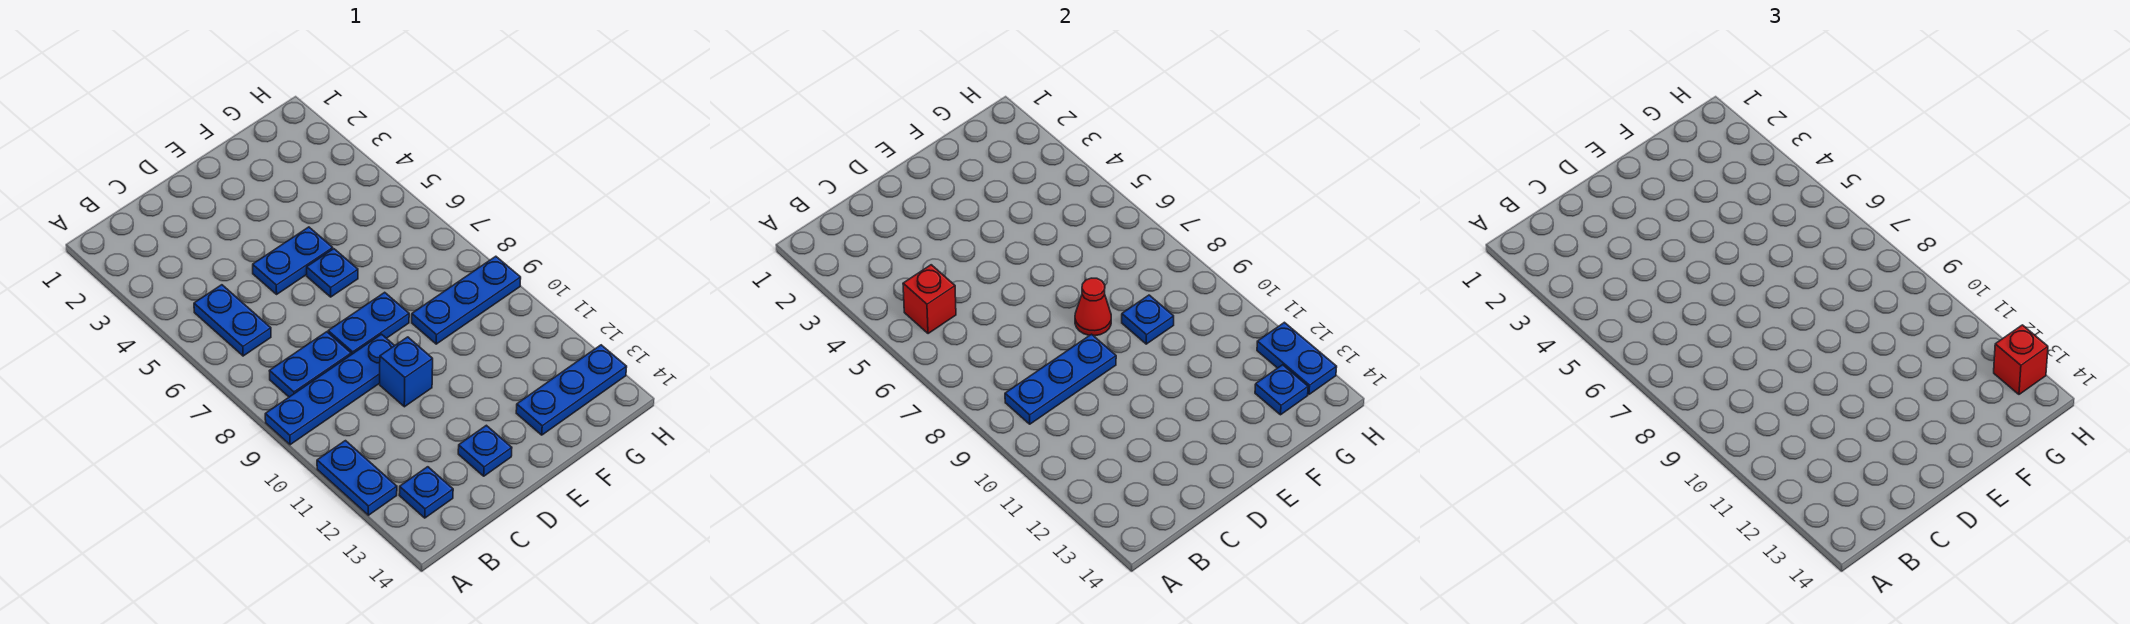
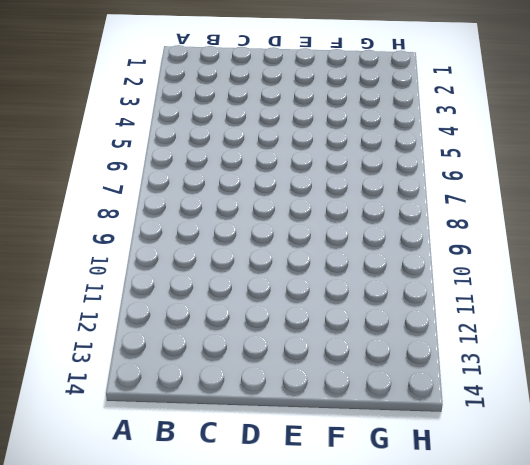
none -> blue plate A9:D9 level 1
none -> blue plate A11:A12 level 1
none -> blue plate B5:B6 level 1

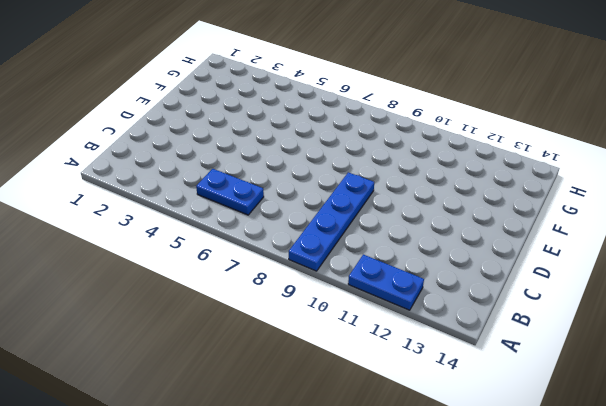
none -> blue plate B8:C8 level 1
none -> blue plate B13 level 1
none -> blue plate D5:E5 level 1

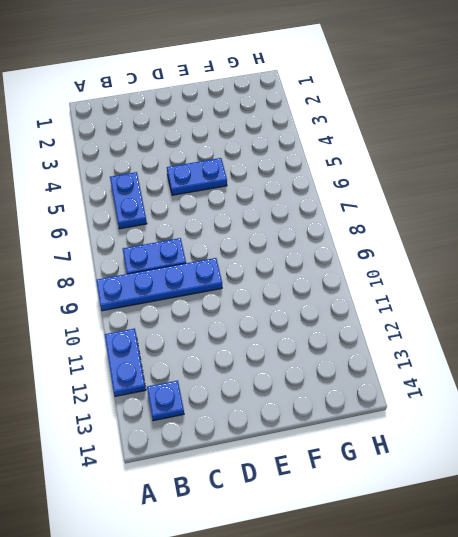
none -> blue plate D8:E8 level 1
none -> blue brick D10 level 1
none -> blue plate D13 level 1

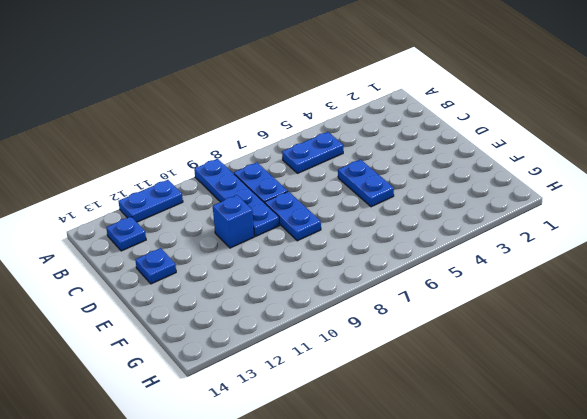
none -> blue plate E6 level 1
none -> blue plate F9:H9 level 1
none -> blue plate F13:H13 level 1

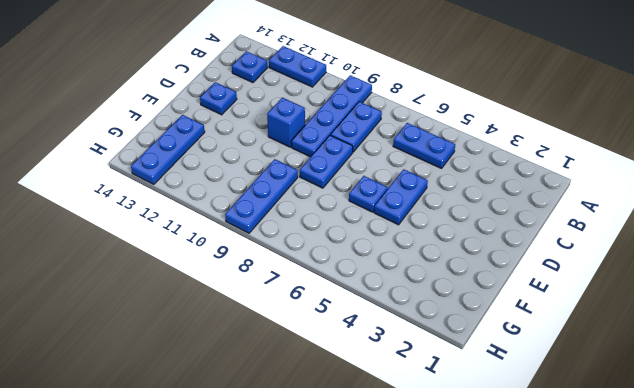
none -> red brick B5 level 2
none -> blue plate B9:D9 level 2
none -> red cone E8 level 2

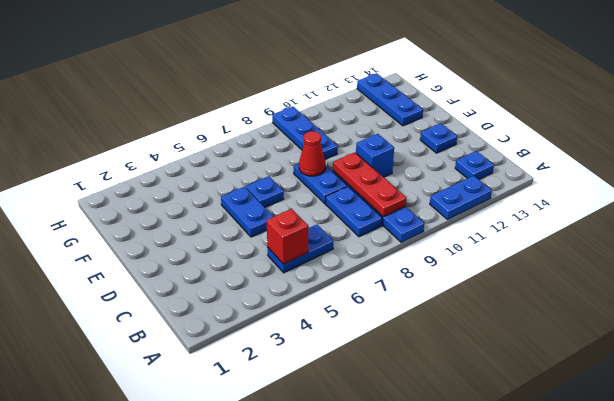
red plate B9:D9 level 2 -> blue plate B9:D9 level 2
none -> blue plate F9 level 2
none -> blue plate G13 level 2
none -> blue plate H12:H13 level 2

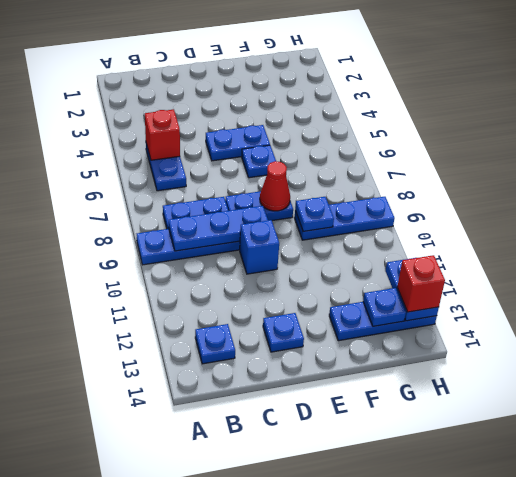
none -> blue plate A11:A12 level 1

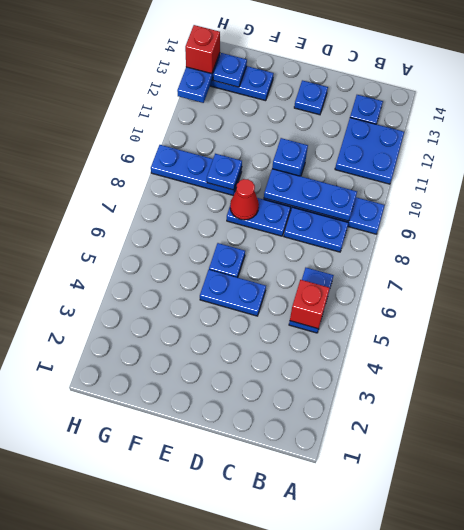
blue plate A11:B12 level 1 -> blue plate A11:A12 level 1

